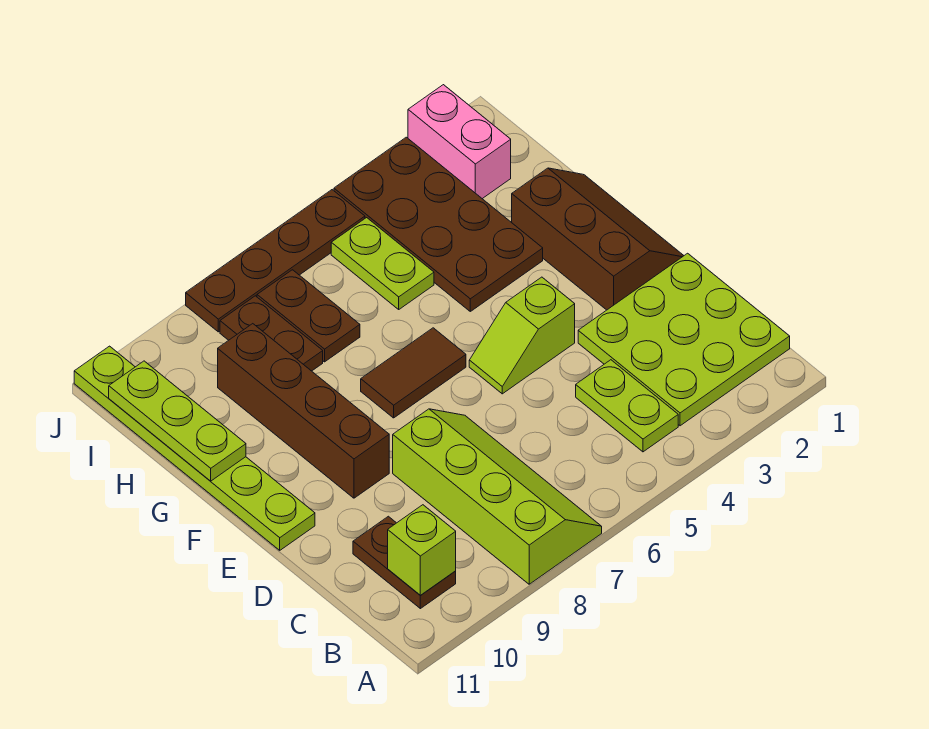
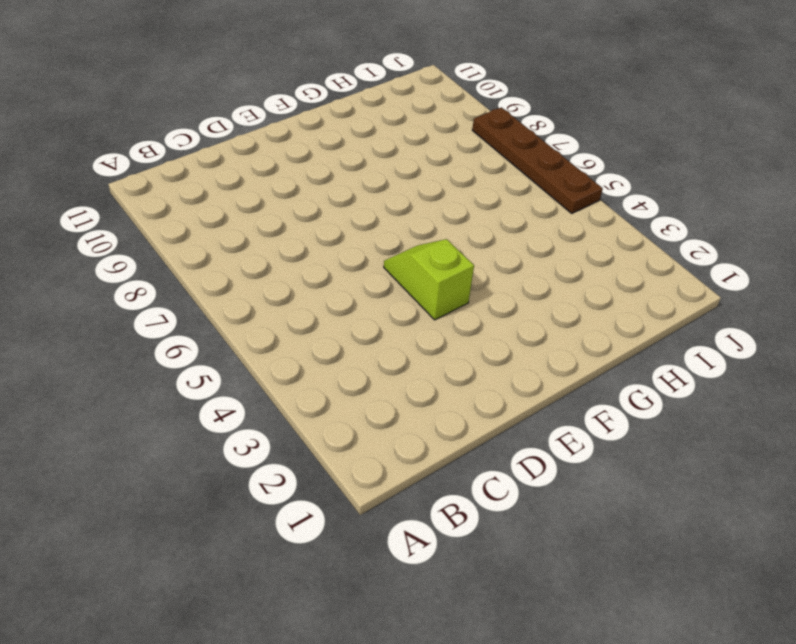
none -> lime slope A7:D8 level 1 top 8
none -> lime plate B1:D3 level 1
none -> lime plate B4:C4 level 1

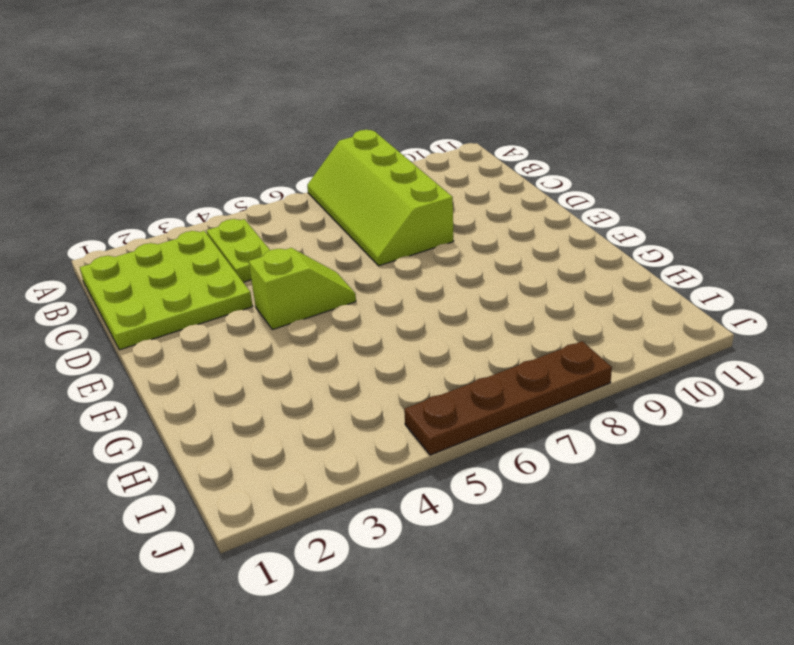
none -> brown plate B10:C10 level 1
none -> brown slope E1:G2 level 1 top 2
none -> brown brick E9:H9 level 1

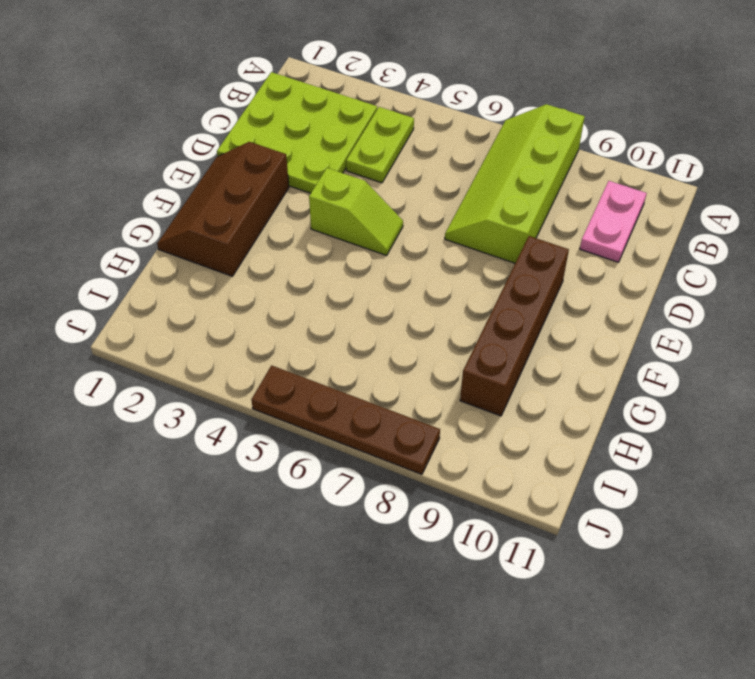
pink plate B10:C10 level 1 -> brown plate B10:C10 level 1
none -> lime plate E11:J11 level 1
none -> brown tile F6:F7 level 1
none -> brown plate G3:J4 level 1

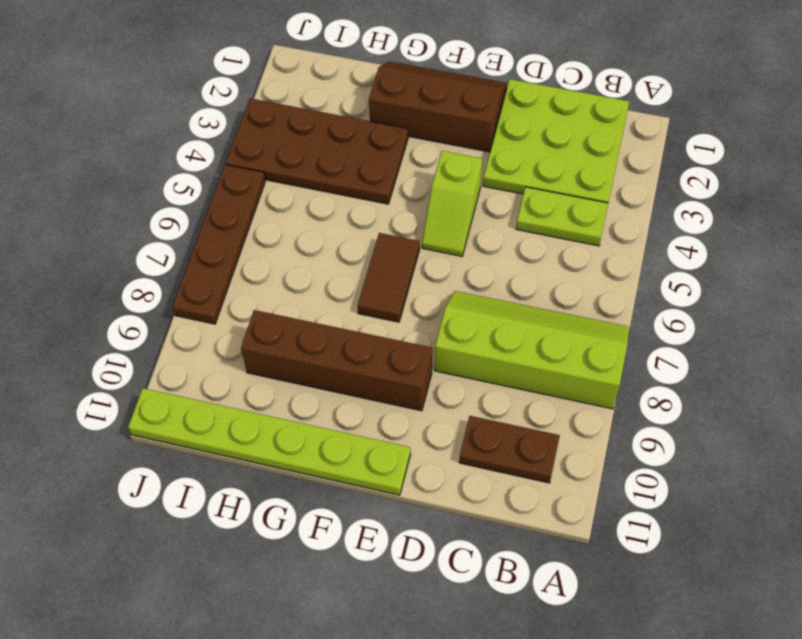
none -> lime plate H5:I5 level 1
none -> brown plate H7:I7 level 1
none -> brown plate H8:I8 level 1

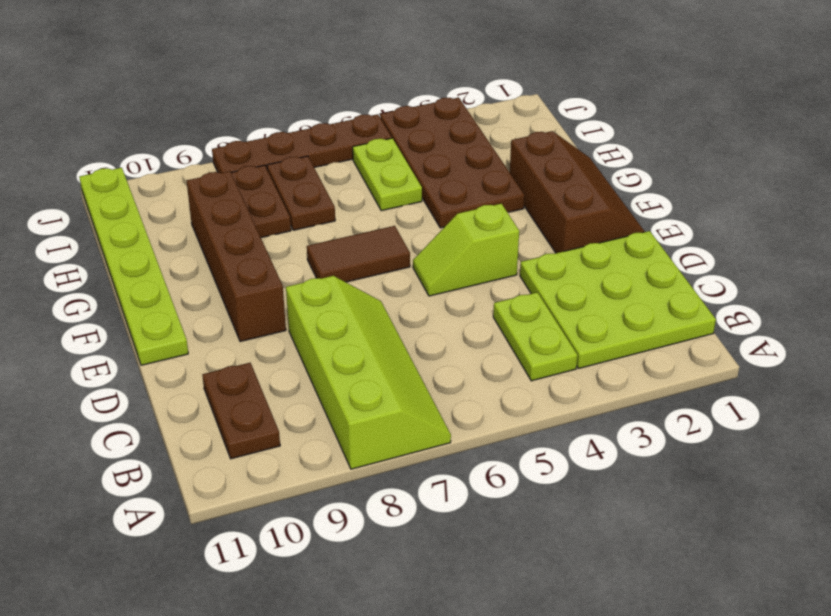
none -> pink brick I2:J2 level 1
none -> lime brick B10 level 2
none -> lime plate G11:I11 level 2

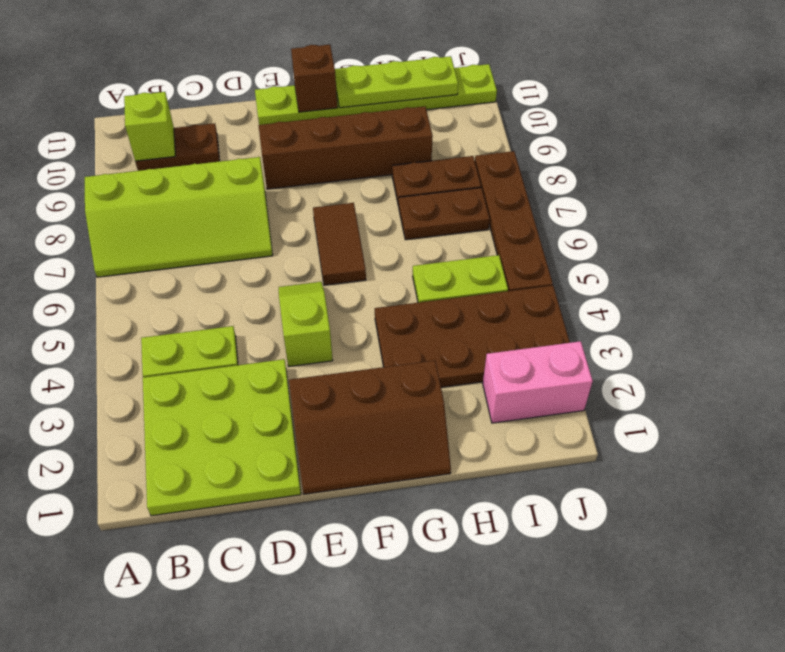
brown brick F11 level 2 -> none

